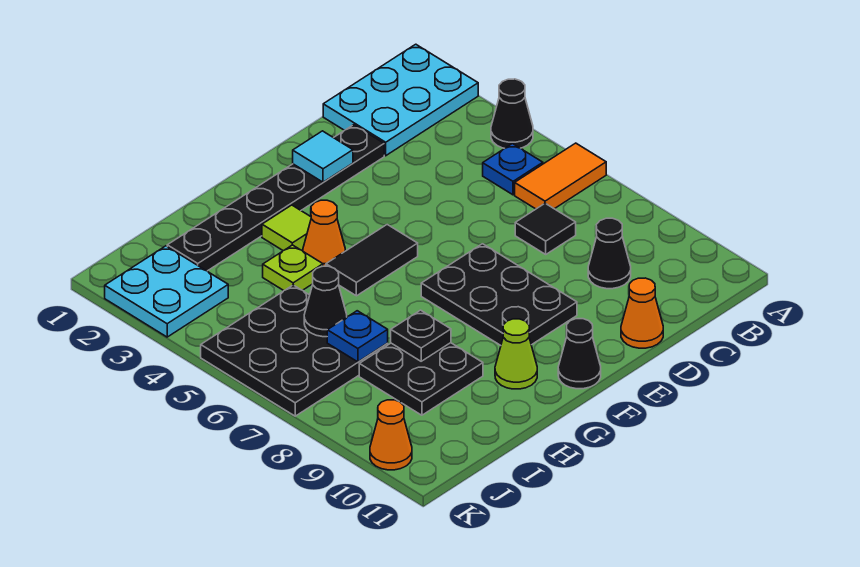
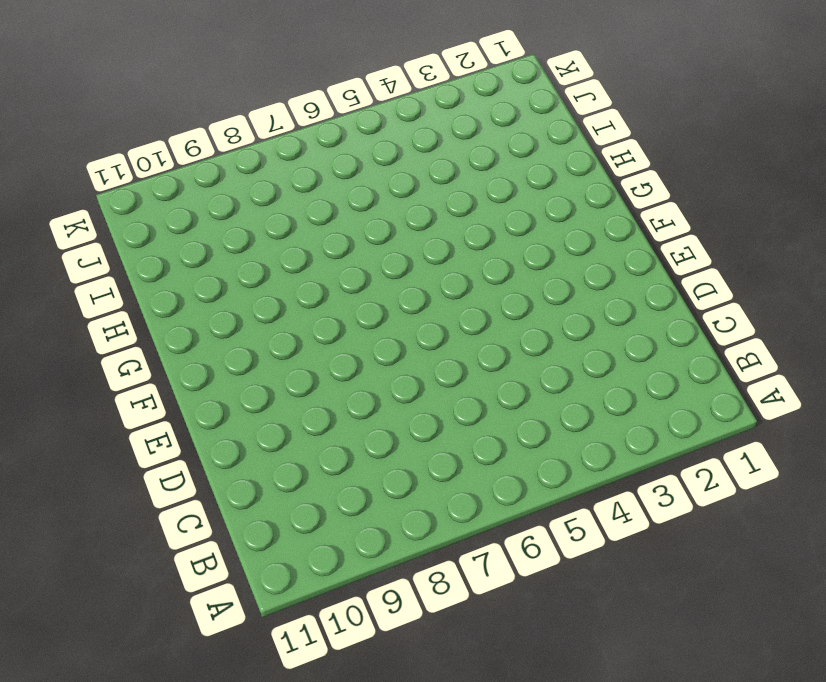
none -> cyan plate A1:C2 level 1
none -> black cone A4 level 1
none -> orange tile A6:B6 level 1

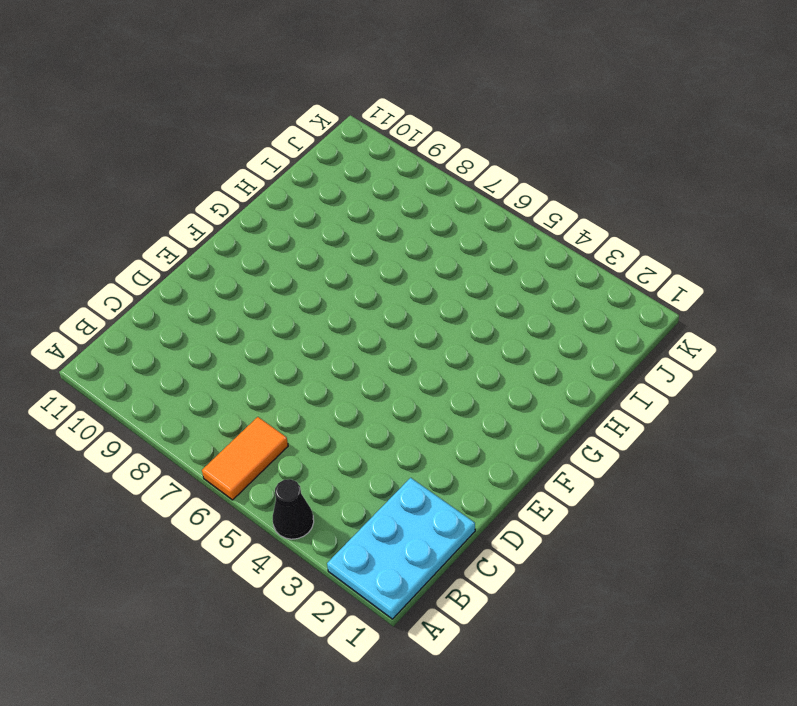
none -> blue plate B5 level 1
none -> black tile C7 level 1
none -> black cone C9 level 1

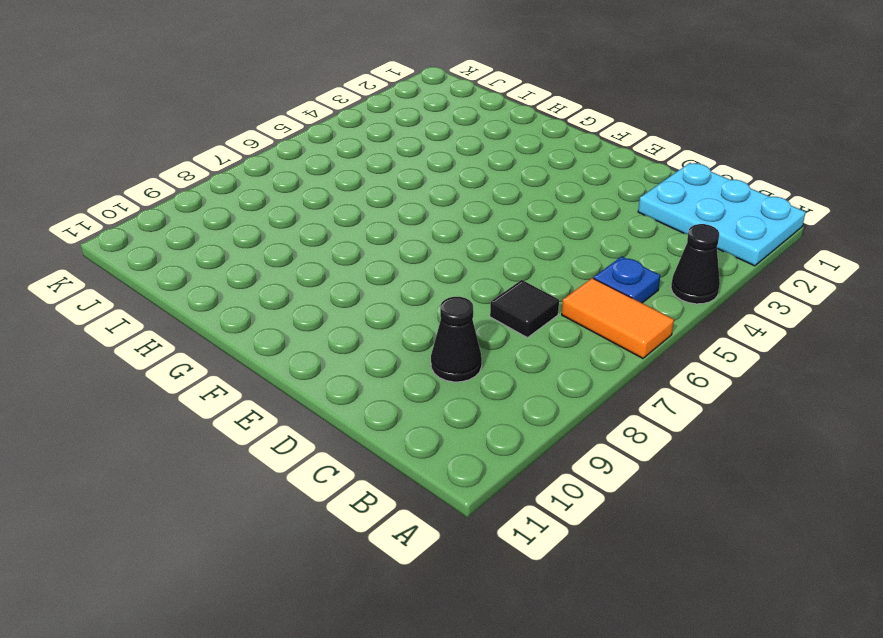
none -> black plate D2:I2 level 1
none -> orange cone D11 level 1
none -> black plate E7:F9 level 1

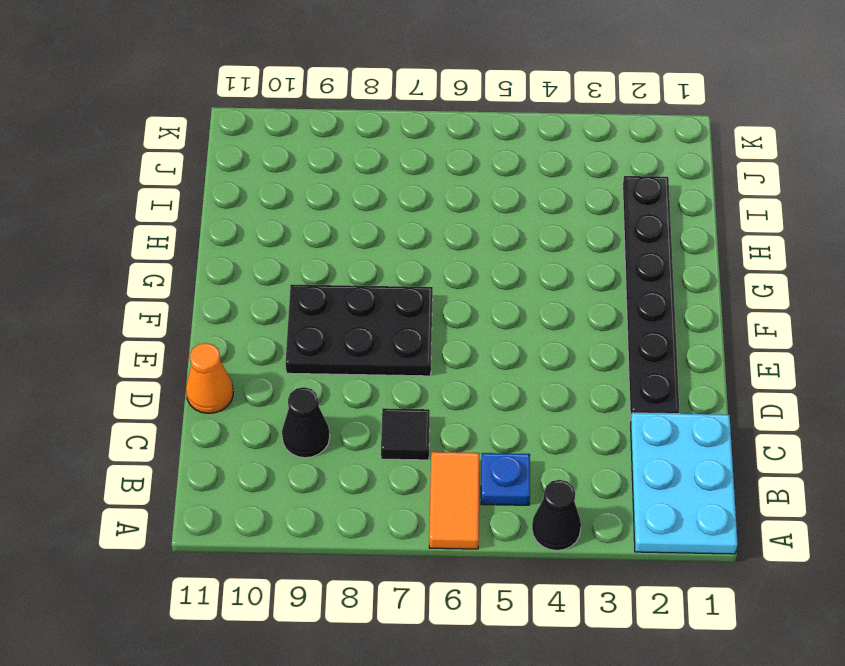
none -> black tile F5:G5 level 1
none -> black cone F11 level 1
none -> lime tile G3 level 1

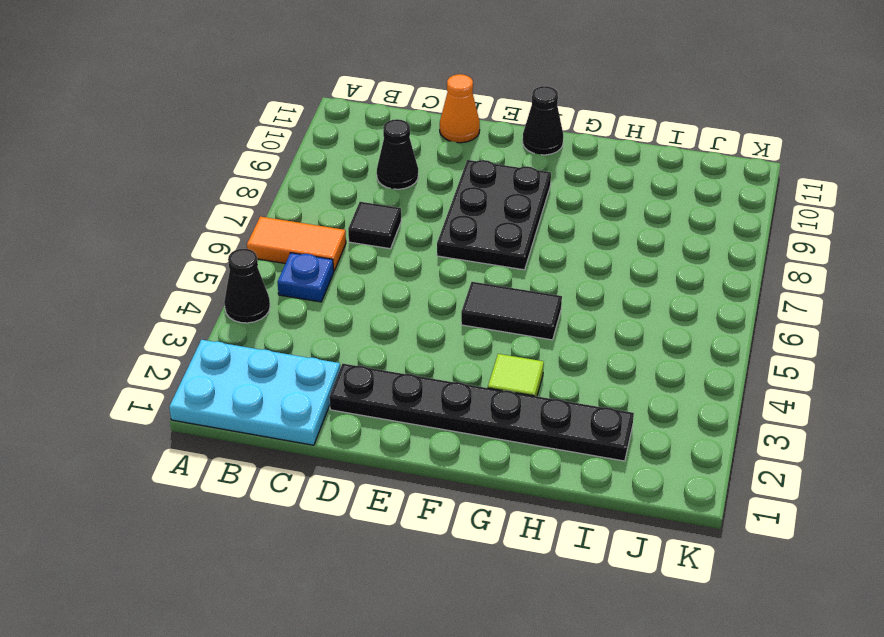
none -> orange cone G4 level 1
none -> lime cone G10 level 1
none -> lime plate H4 level 1

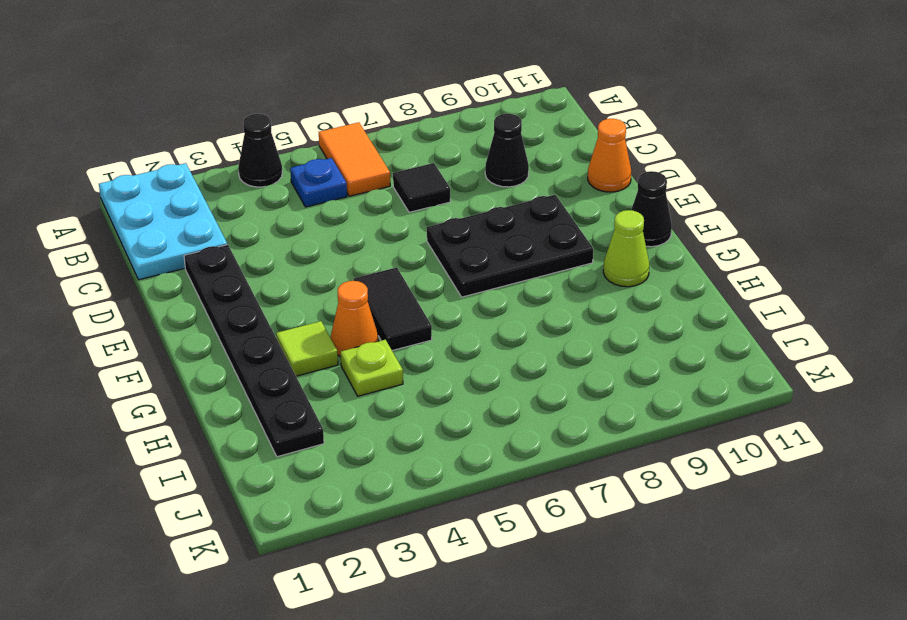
none -> black plate H8:I9 level 1
none -> black plate I5:K7 level 1
none -> cyan plate J2:K3 level 1

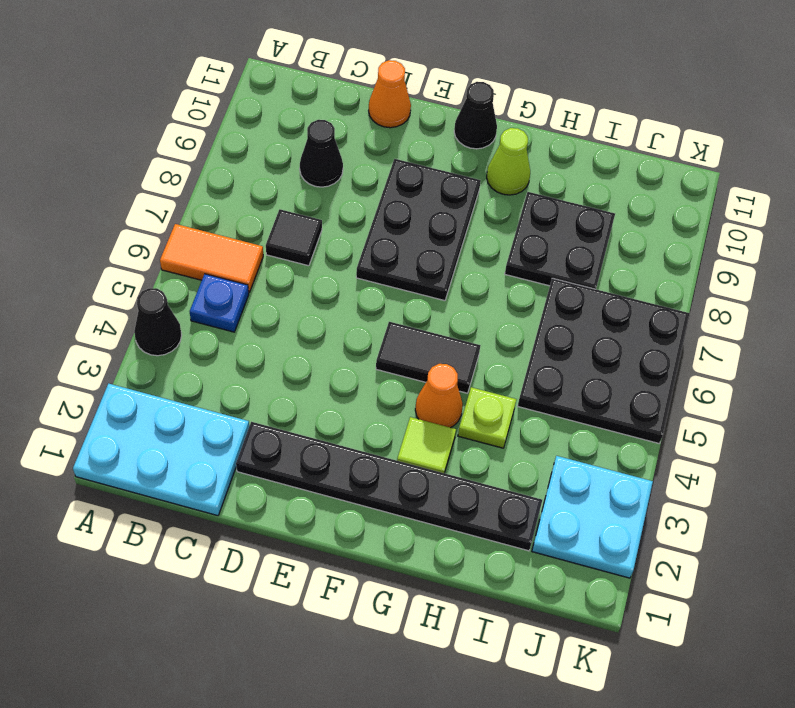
none -> orange cone K10 level 1
none -> cyan tile E2 level 2
none -> black plate H8 level 2

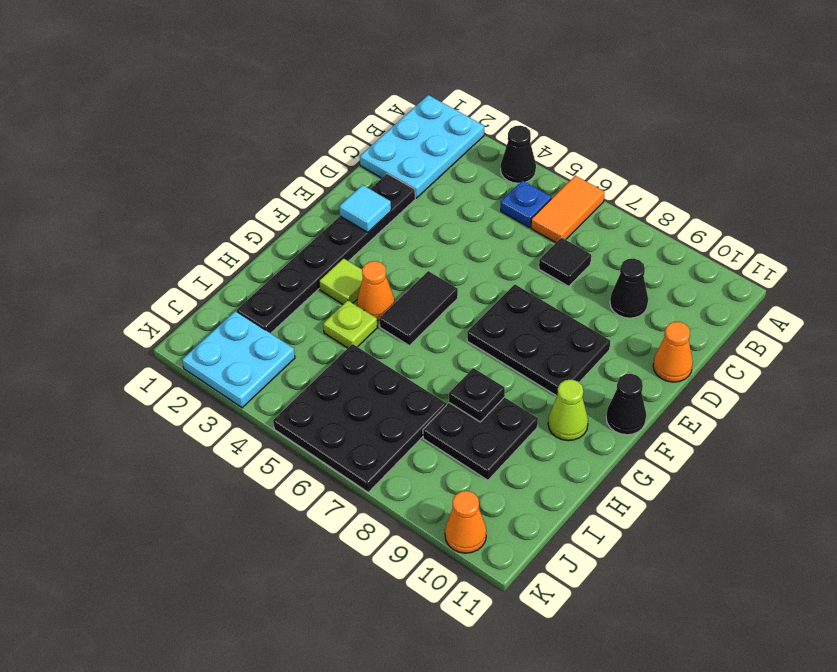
none -> black cone I6 level 2
none -> blue plate I7 level 2

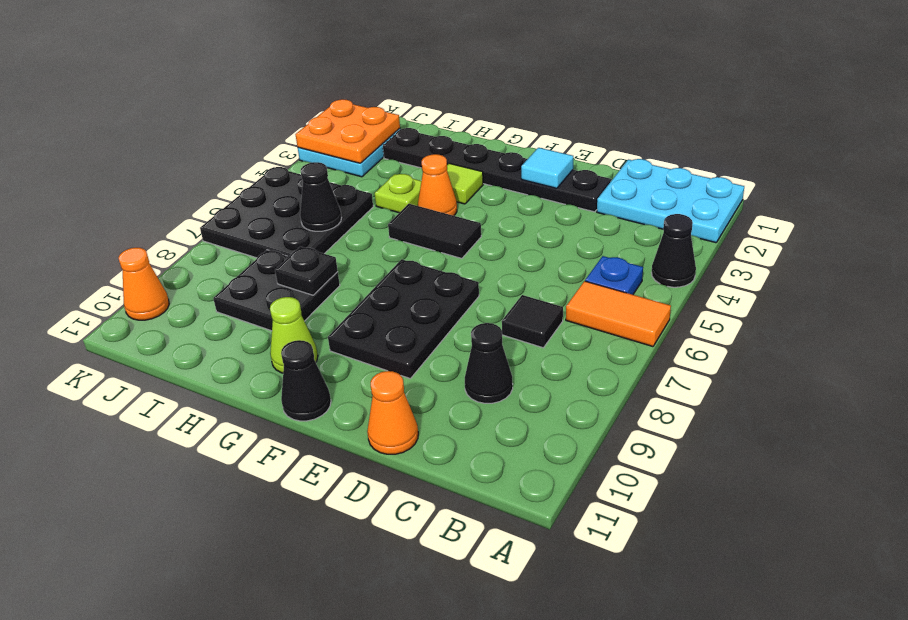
orange plate J2:K3 level 2 -> none
none -> blue plate I7 level 2

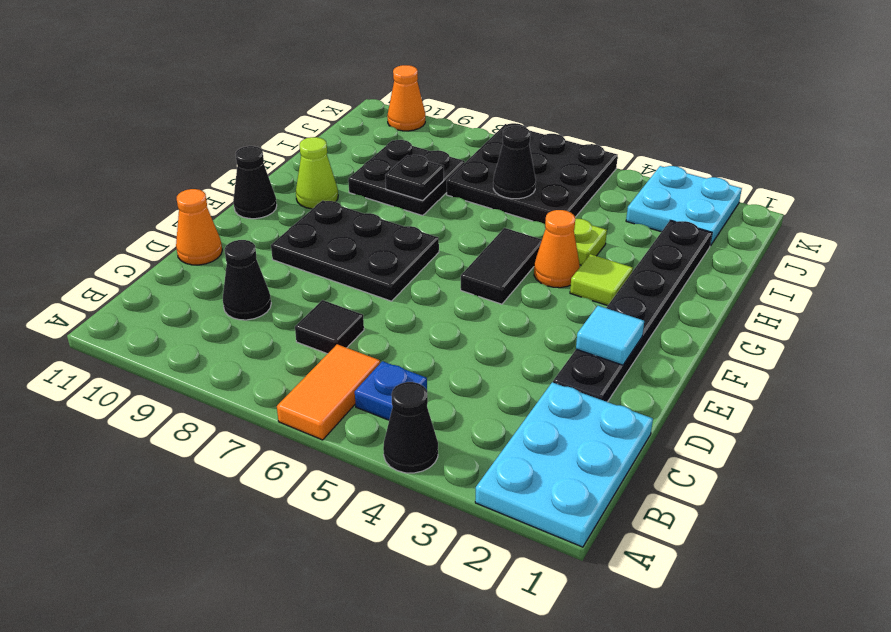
none -> blue plate I7 level 2

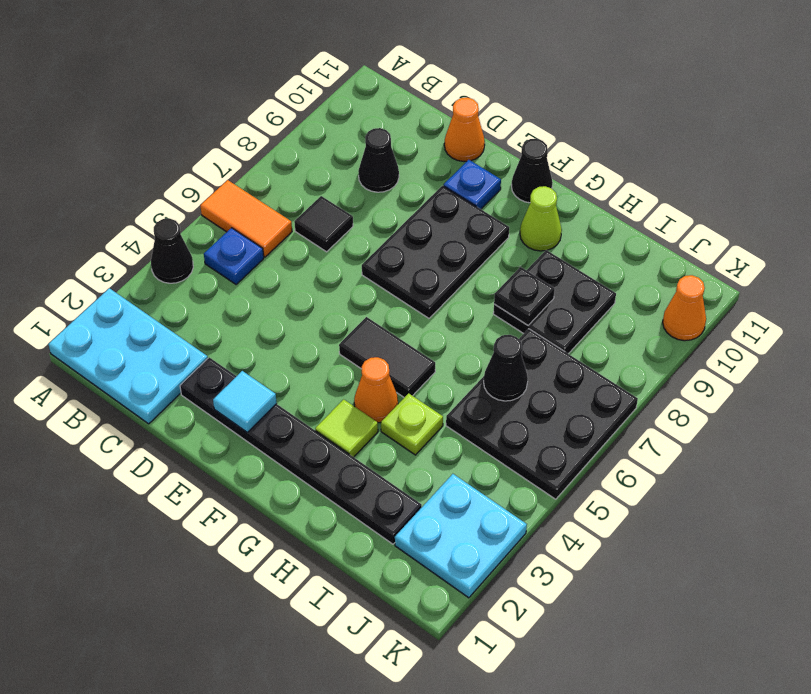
blue plate E10 level 1 -> blue plate I7 level 2

